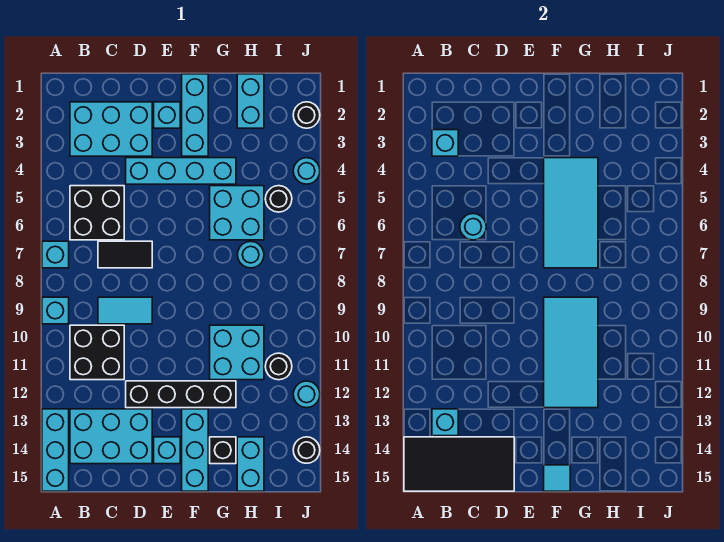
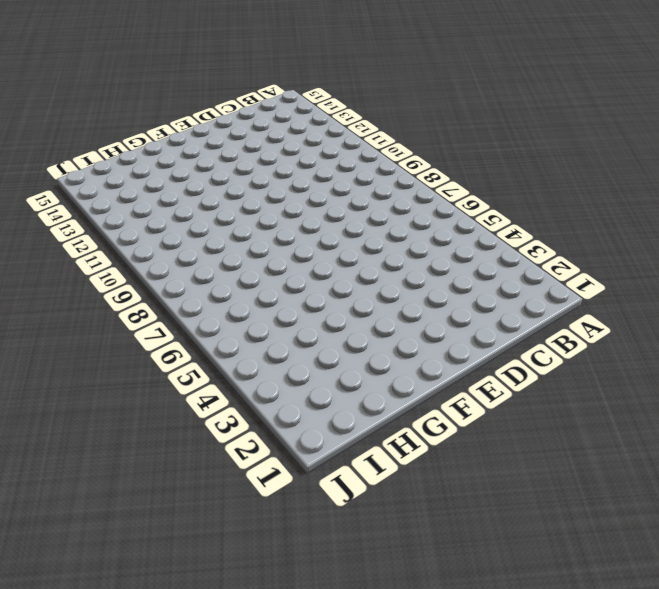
none -> cyan brick A7 level 1
none -> cyan brick A9 level 1
none -> cyan brick A13:A15 level 1
none -> cyan brick B2:D3 level 1

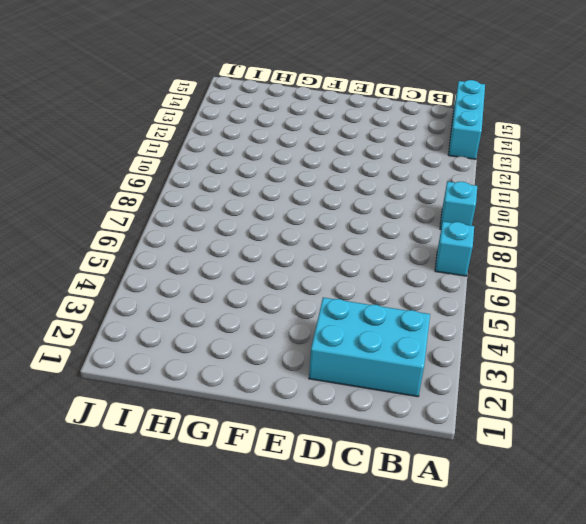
none -> black brick B5:C6 level 1
none -> black brick B10:C11 level 1
none -> cyan brick B13:D14 level 1
none -> black tile C7:D7 level 1

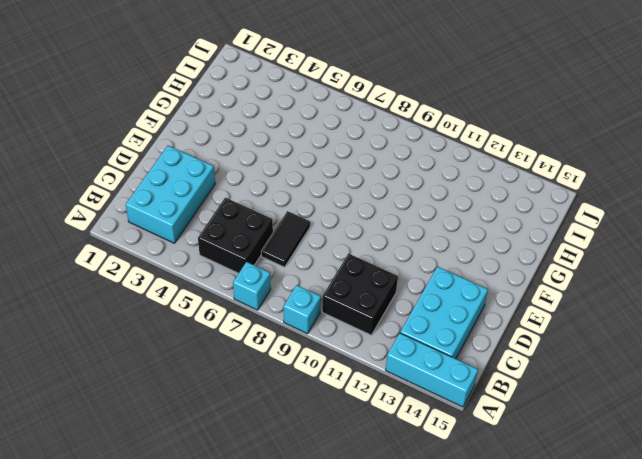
none -> cyan tile C9:D9 level 1
none -> cyan brick D4:G4 level 1
none -> black brick D12:G12 level 1
none -> cyan brick E2 level 1

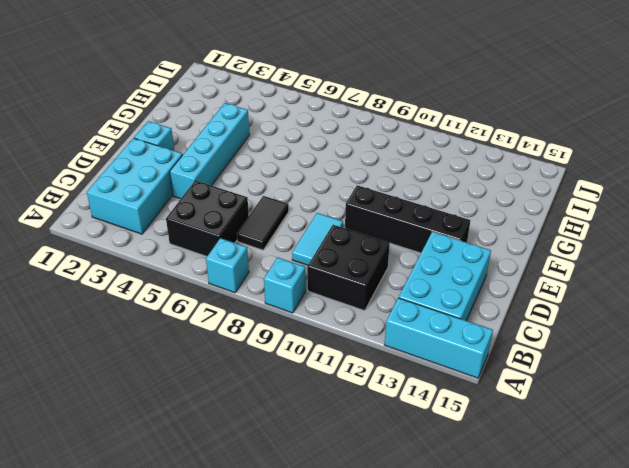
black brick E10:E13 level 1 -> black brick D12:G12 level 1
none -> cyan brick E14 level 1
none -> cyan brick F1:F3 level 1
none -> cyan brick F13:F15 level 1
none -> cyan brick G5:H6 level 1

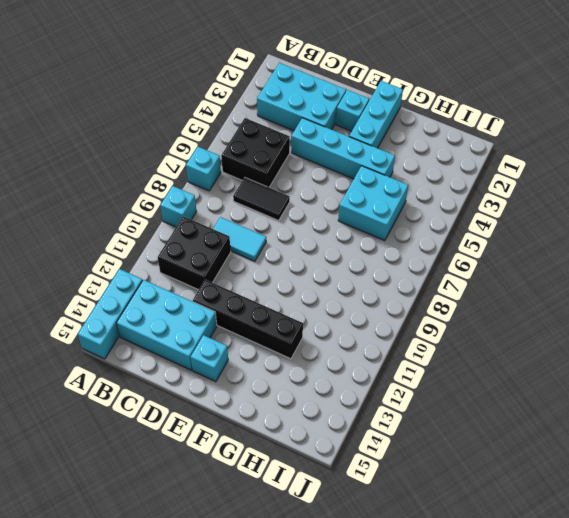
none -> cyan brick F13:F15 level 1
none -> cyan brick G10:H11 level 1
none -> black brick G14 level 1
none -> cyan brick H1:H2 level 1

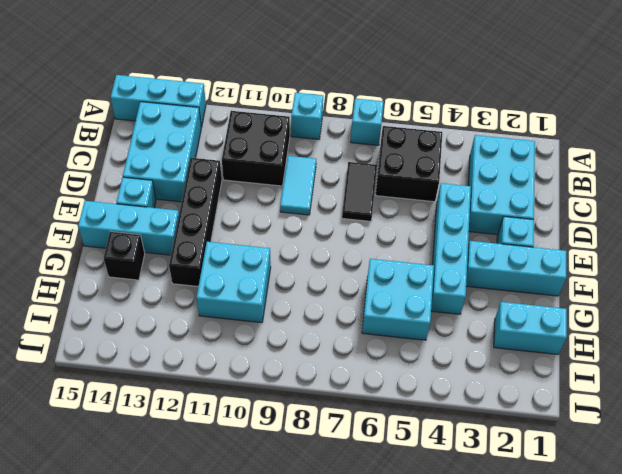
none -> cyan round brick H7 level 1
none -> cyan brick H14:H15 level 1
none -> black round brick I5 level 1
none -> black round brick I11 level 1

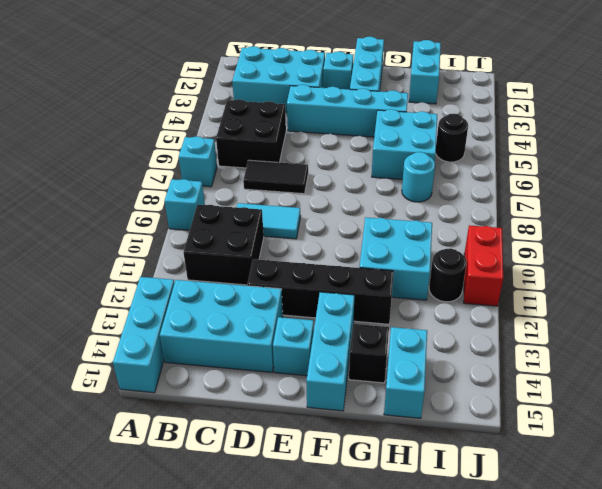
red brick J10:J11 level 1 -> none
none -> black round brick J2 level 1
none -> cyan round brick J4 level 1
none -> cyan round brick J12 level 1
none -> black round brick J14 level 1

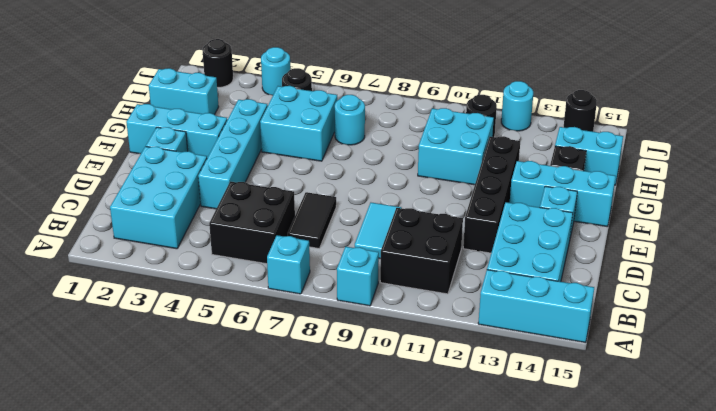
none -> black tile A14:D15 level 2
none -> cyan brick B3 level 2
none -> cyan brick B13 level 2
none -> cyan round brick C6 level 2

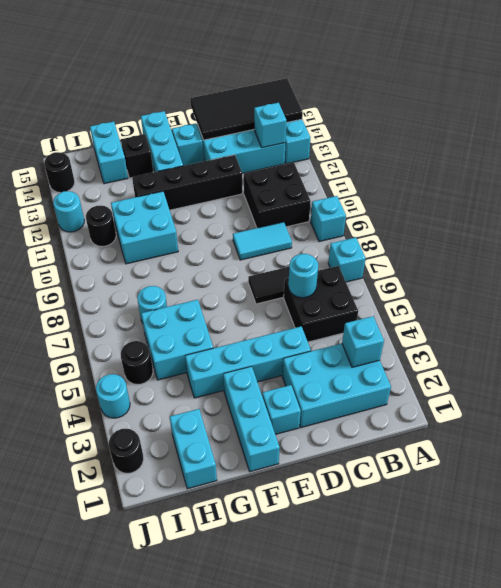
none -> cyan tile F4:G7 level 2
none -> cyan tile F9:G12 level 2
none -> cyan tile F15 level 2

